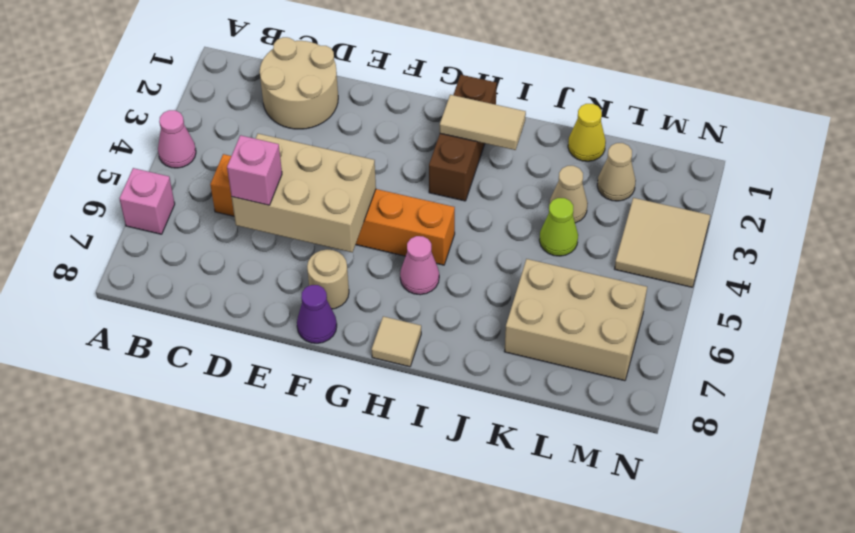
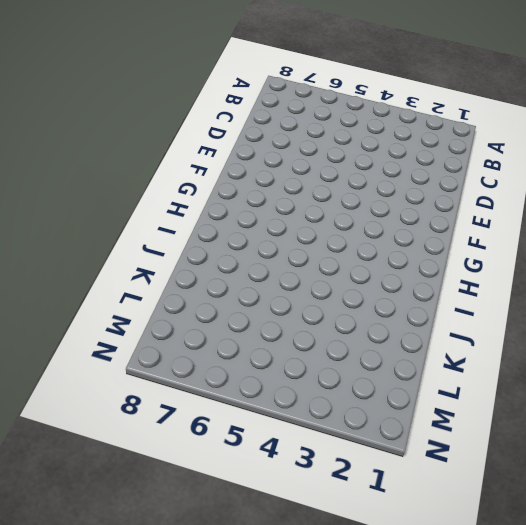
none -> pink cone A4 level 1
none -> pink brick A6 level 1
none -> tan round brick C1:D2 level 1

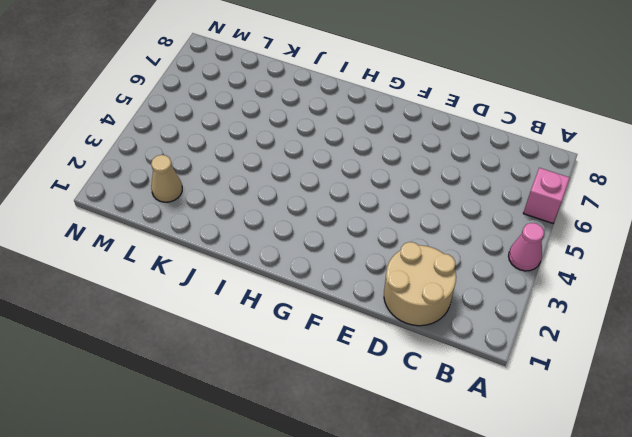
none -> orange brick C5:H5 level 1
none -> tan round brick F7 level 1
none -> purple cone F8 level 1

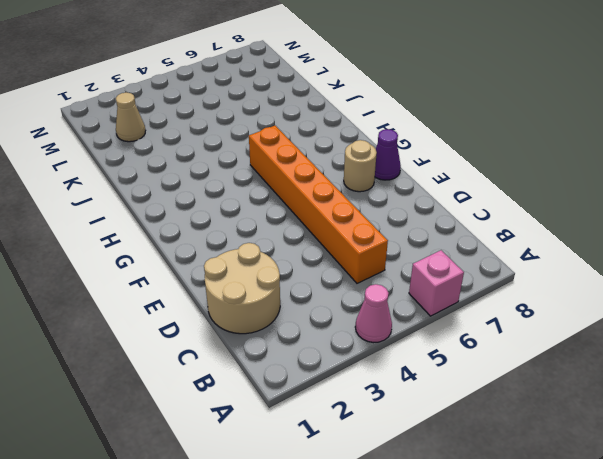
none -> brown brick H1:H3 level 1
none -> pink cone H6 level 1
none -> tan tile H8 level 1

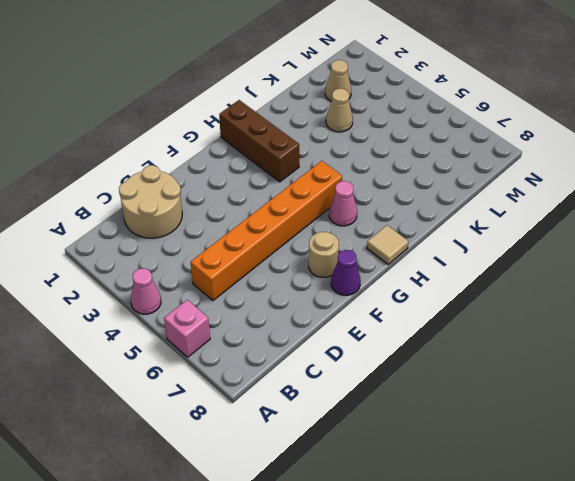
none -> yellow cone K1 level 1
none -> lime cone K4 level 1
none -> tan brick K6:M7 level 1

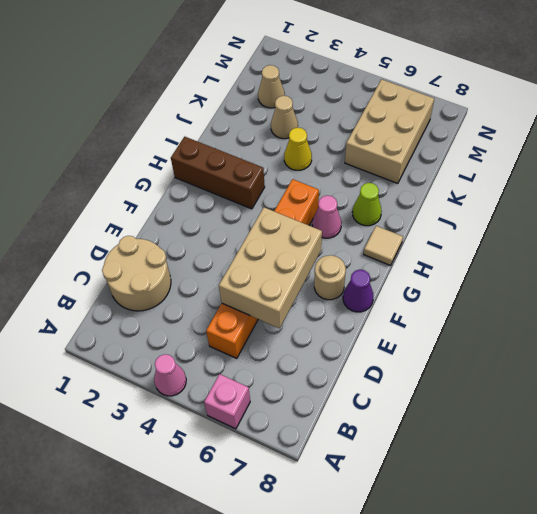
lime cone I7 level 1 -> lime cone K4 level 1
yellow cone J4 level 1 -> yellow cone K1 level 1
none -> tan tile M3:N4 level 1
none -> tan tile H2:I2 level 2
none -> pink brick D6 level 3

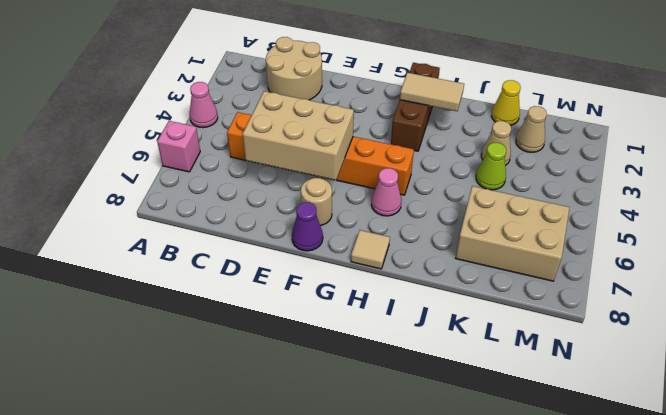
none -> tan tile M3:N4 level 1
none -> pink brick D6 level 3

